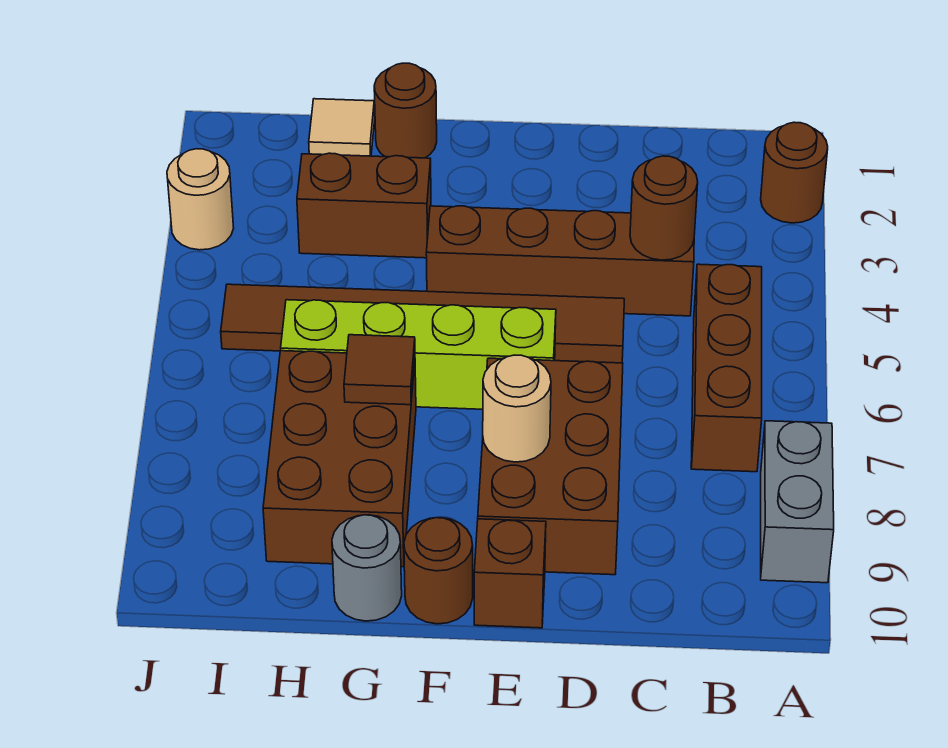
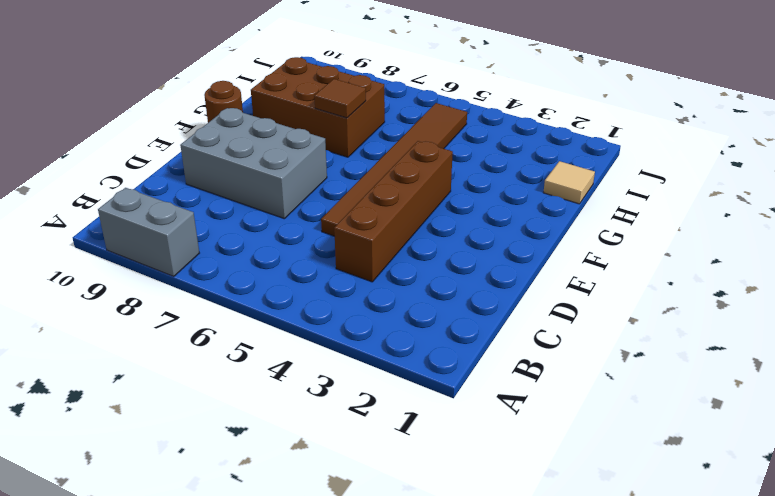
grey brick D7:E9 level 1 -> brown brick D7:E9 level 1
none -> brown round brick A2 level 1
none -> brown brick B5:B7 level 1
none -> lime brick E6:H6 level 1

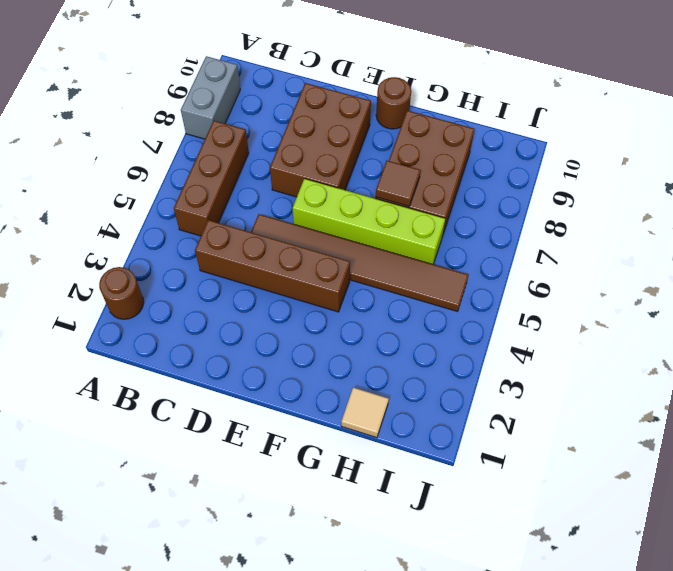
none -> brown brick E10 level 1
none -> brown round brick G1 level 1
none -> brown brick G3:H3 level 1

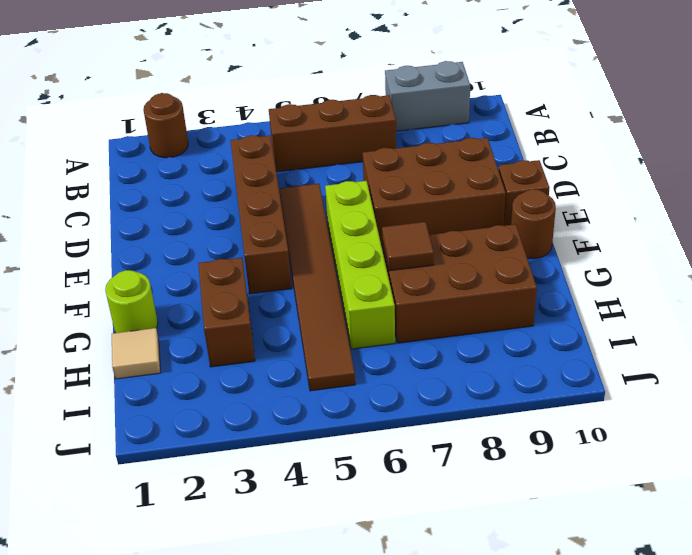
lime round brick G1 level 1 -> brown round brick G1 level 1
none -> grey round brick G10 level 1
none -> tan round brick J3 level 1
none -> brown round brick C4 level 2

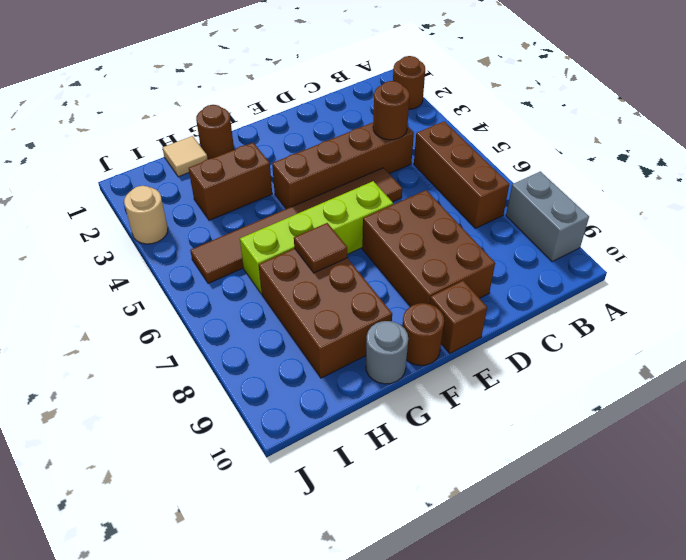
none -> tan round brick E8 level 2

